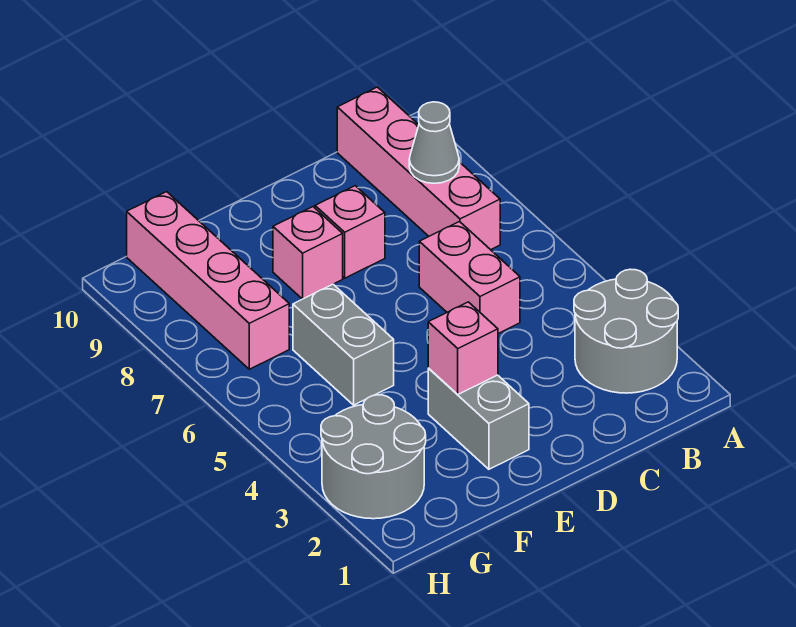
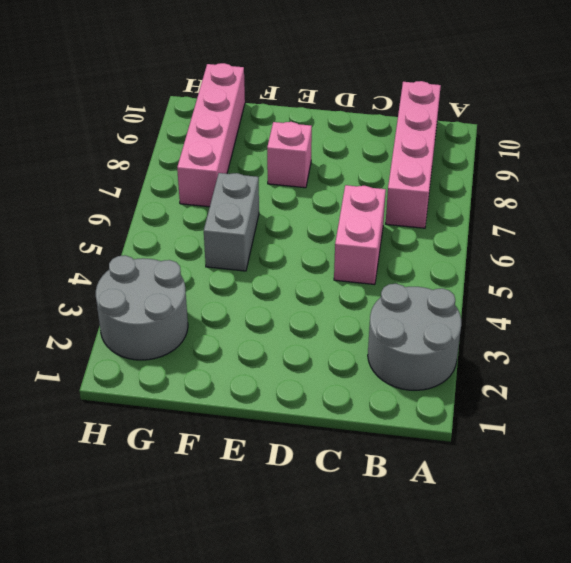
none -> pink brick D8 level 1
none -> grey brick E2:E3 level 1

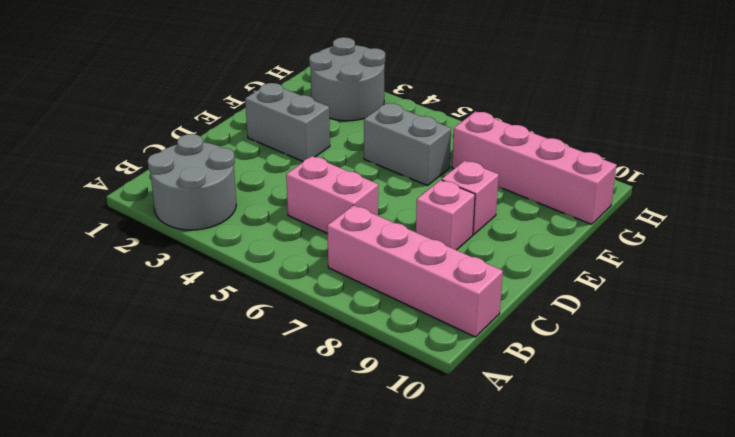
none -> grey cone B8 level 2
none -> pink brick E3 level 2

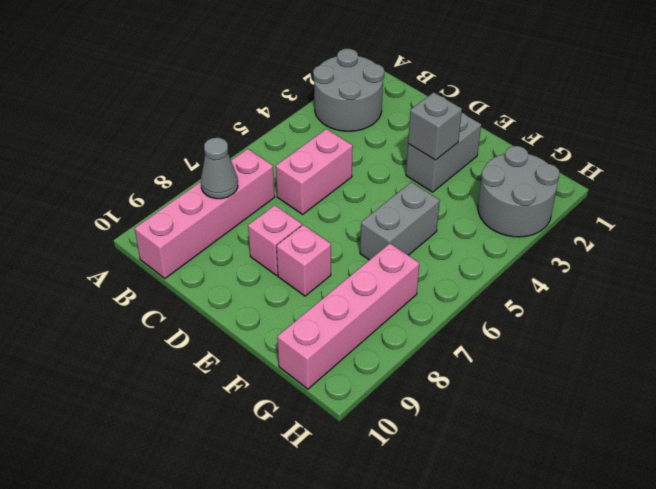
grey brick E3 level 2 -> pink brick E3 level 2

